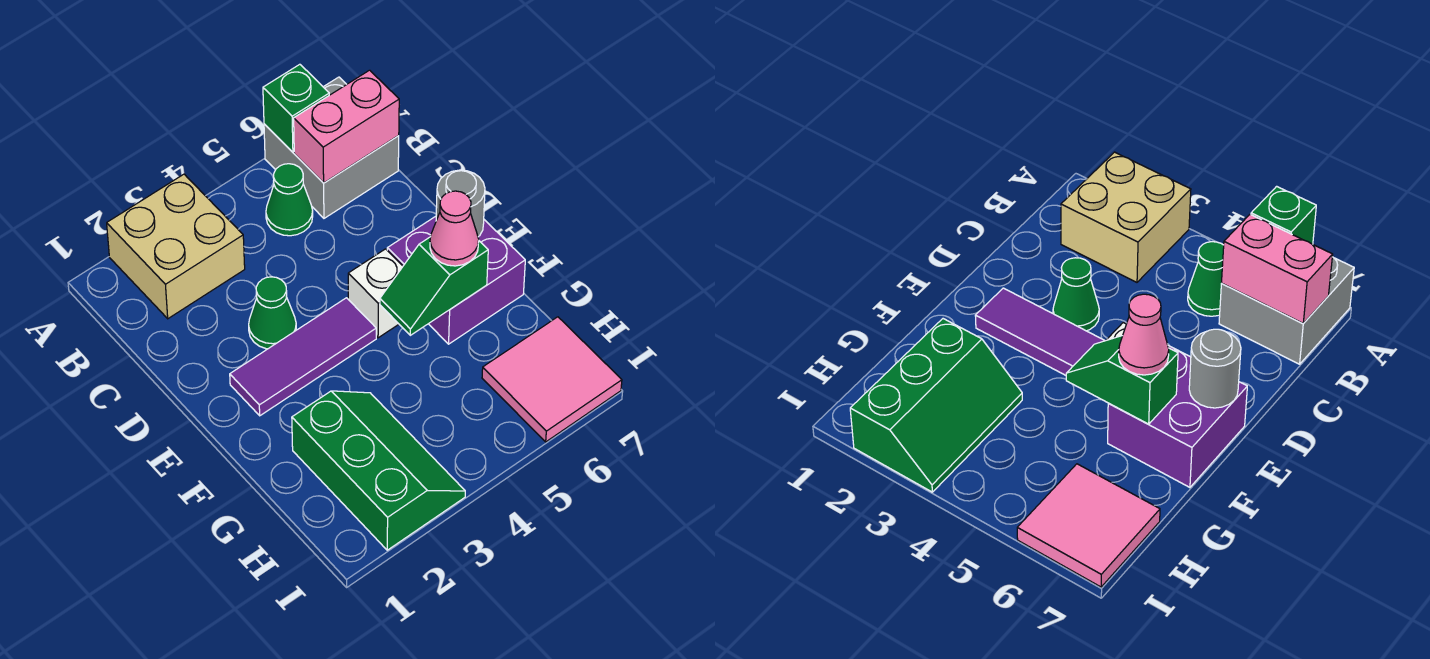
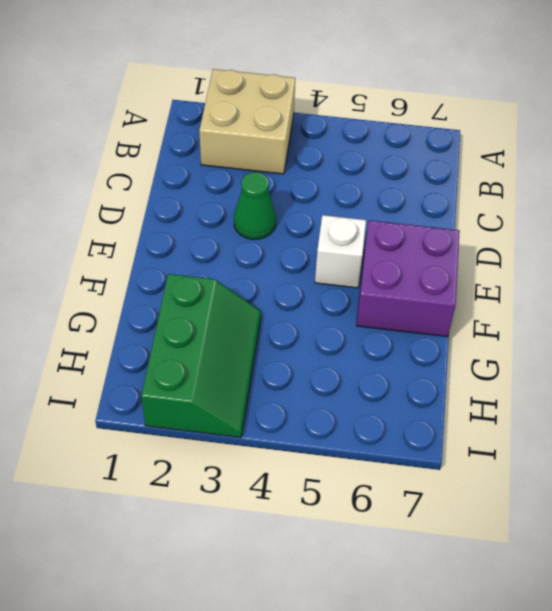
none -> grey brick A6:B7 level 1
none -> green cone B5 level 1
none -> purple tile E2:E4 level 1

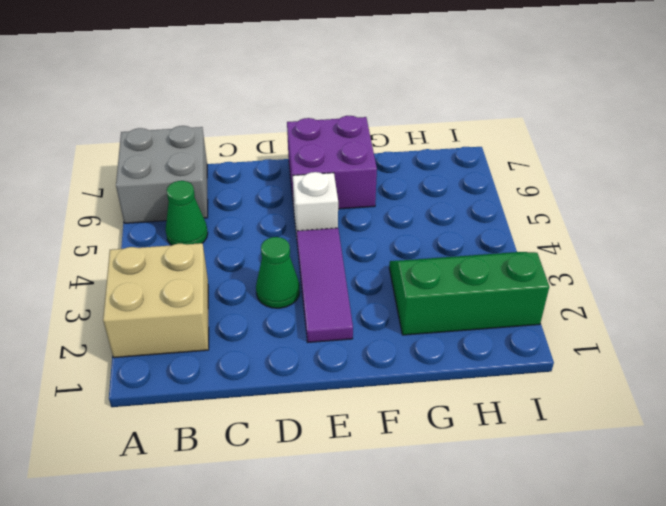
none -> pink tile H6:I7 level 1
none -> green brick A6 level 2
none -> pink brick B6:B7 level 2

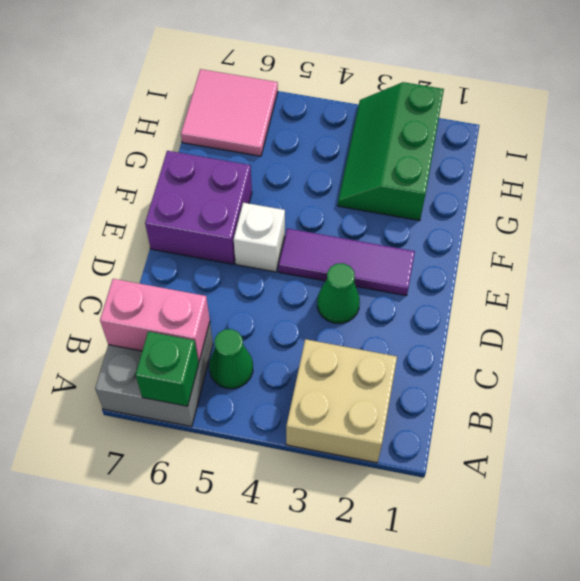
none -> grey round brick E7 level 2
none -> green slope F5:F6 level 2 top 6
none -> pink cone F6 level 3

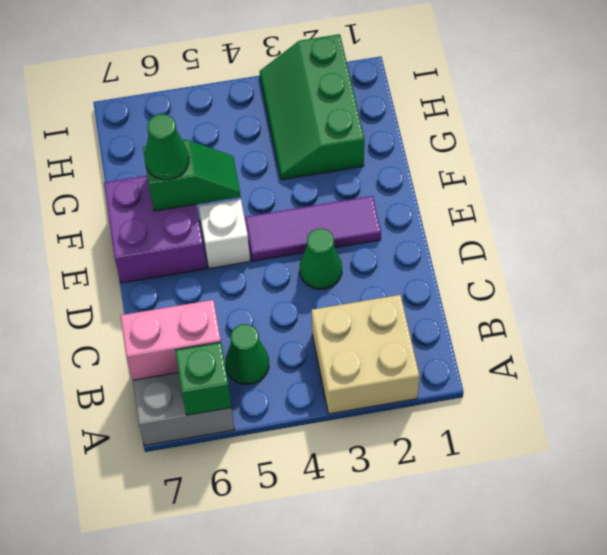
green cone F6 level 3 -> pink cone F6 level 3
none -> pink tile H6:I7 level 1
none -> grey round brick E7 level 2

